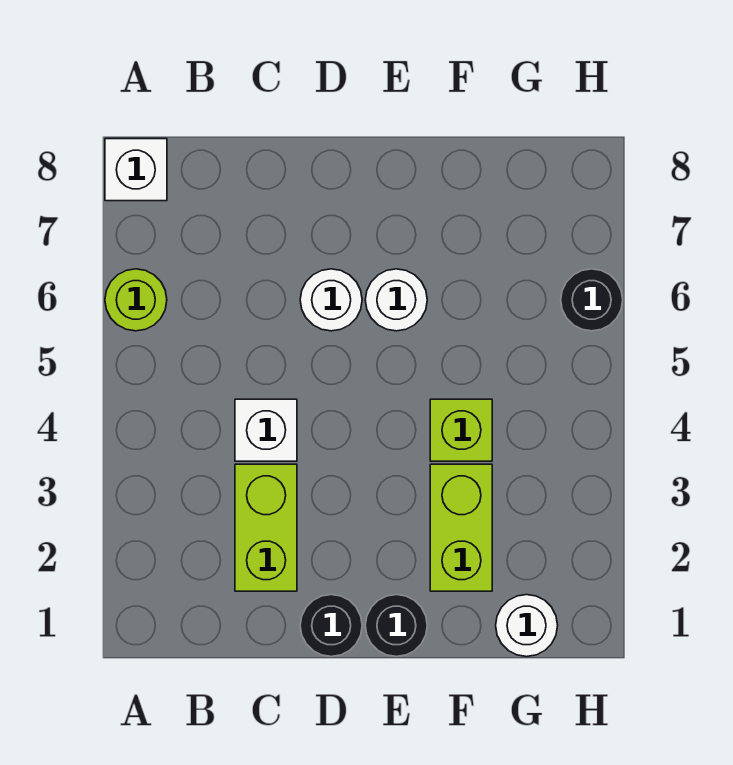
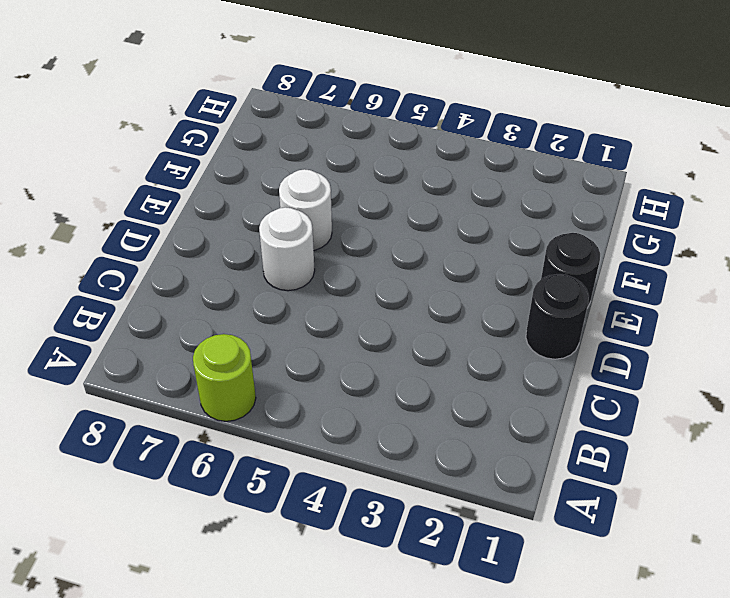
none -> white brick A8 level 1
none -> lime brick C2:C3 level 1
none -> white brick C4 level 1

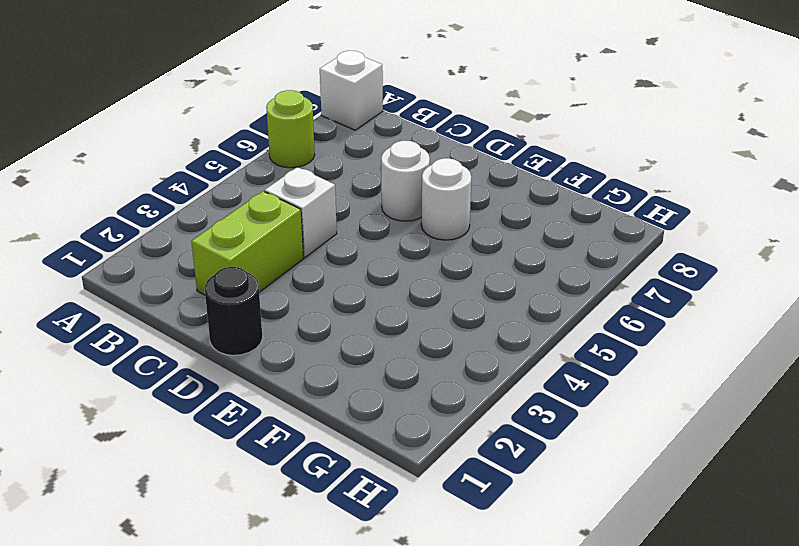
none -> black round brick E1 level 1
none -> lime brick F2:F3 level 1
none -> lime brick F4 level 1

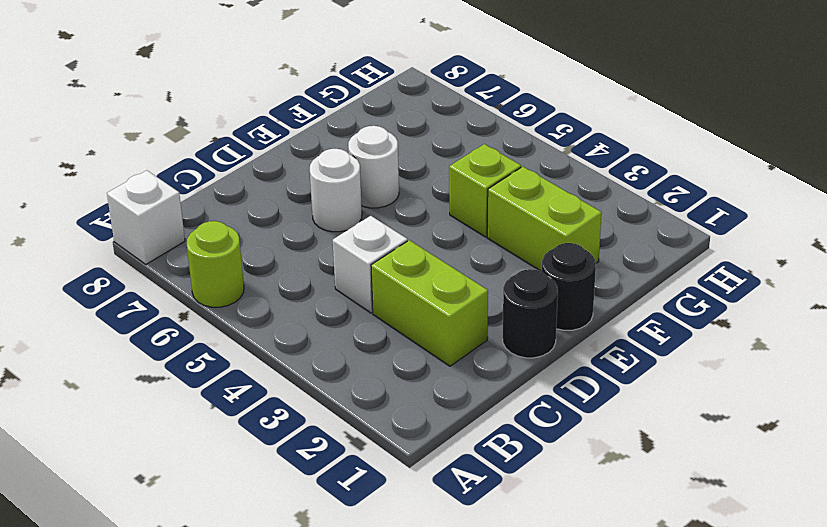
none -> white round brick G1 level 1
none -> black round brick H6 level 1

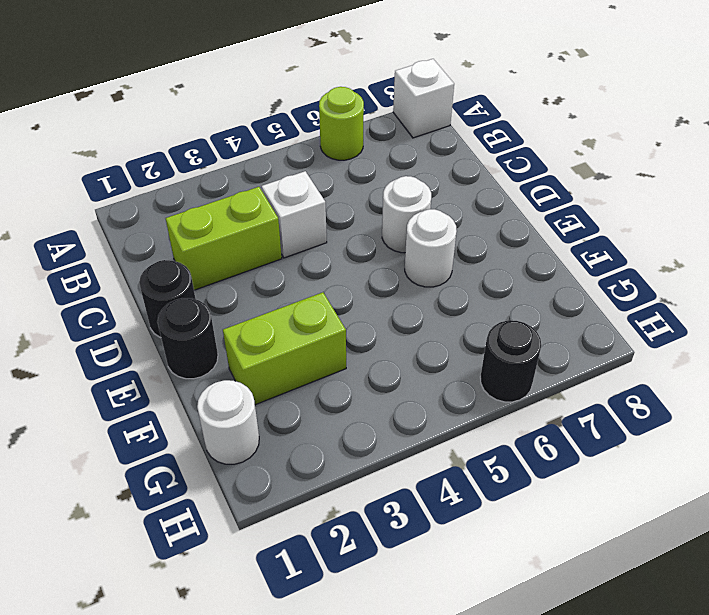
none -> lime brick F4 level 1

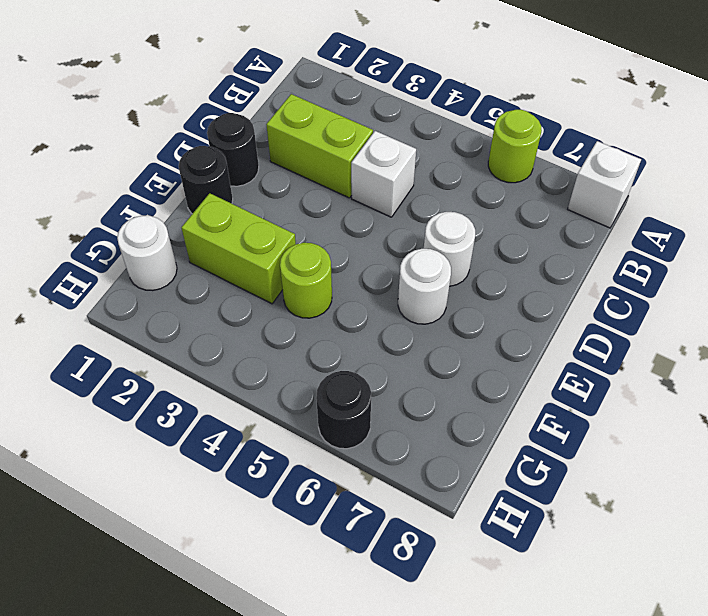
lime round brick F4 level 1 -> lime brick F4 level 1

